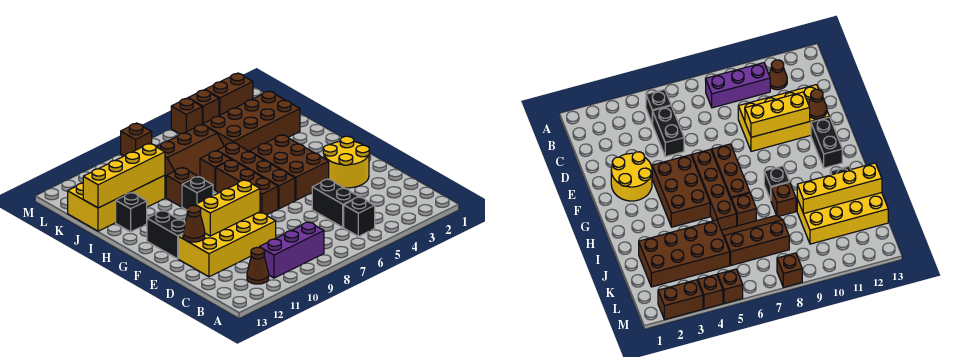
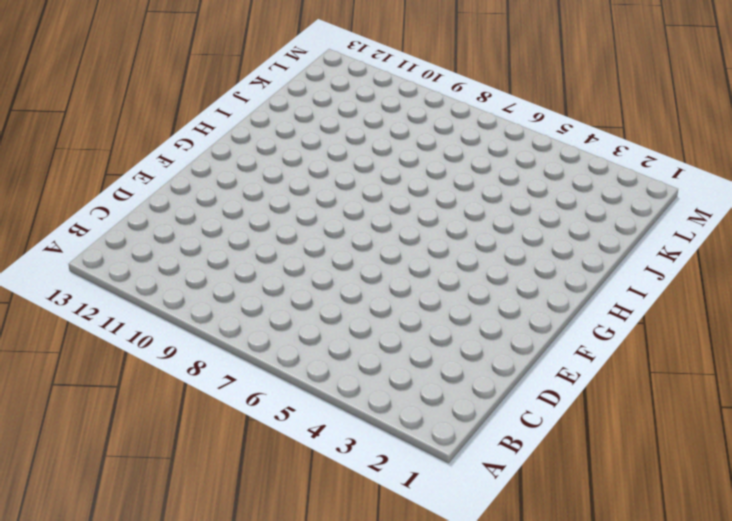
none -> black brick B5 level 1
none -> purple brick B8:B10 level 1
none -> brown cone B11 level 1

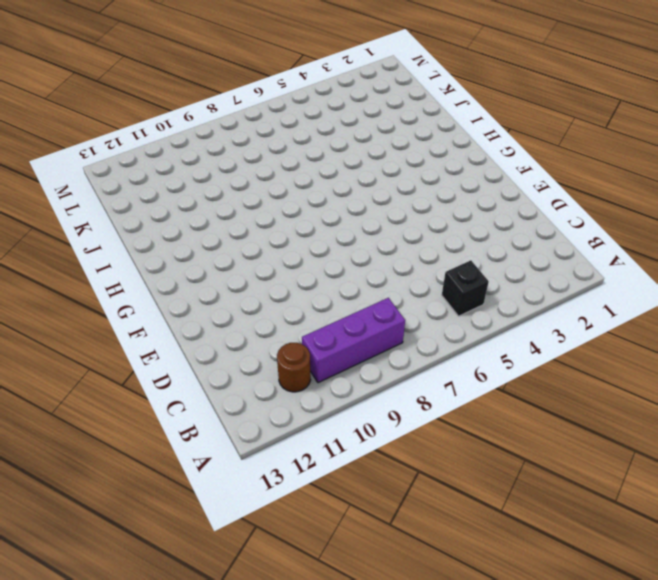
brown round brick B11 level 1 -> brown cone B11 level 1
none -> black brick C5:D5 level 1
none -> yellow brick D9:E12 level 1
none -> yellow round brick E2:F3 level 1

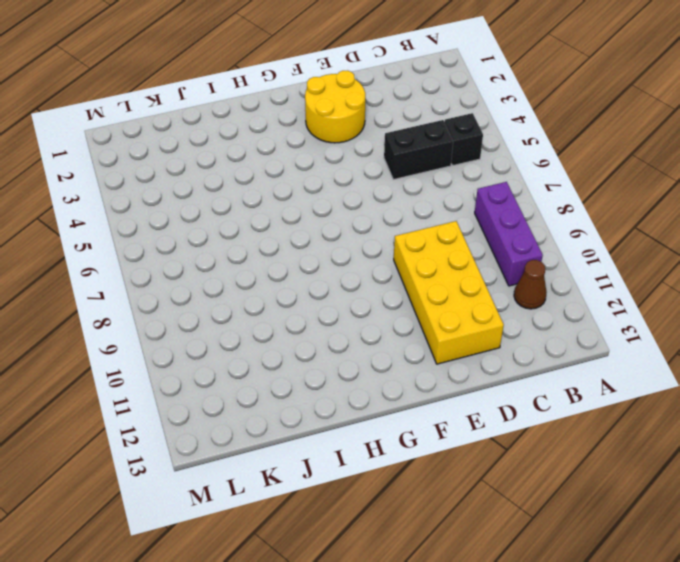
none -> brown brick F4:H5 level 1
none -> brown brick F6:I6 level 1
none -> brown brick F7:H7 level 1

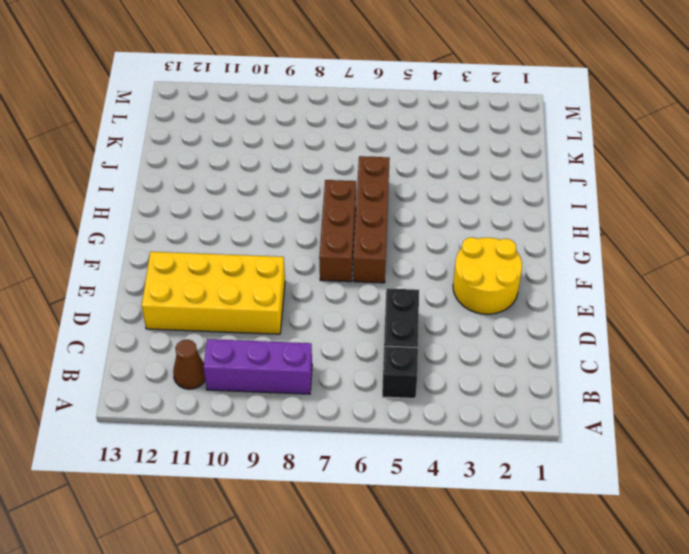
none -> brown brick F4:H5 level 1
none -> black brick F12:G12 level 1
none -> black brick H9 level 1

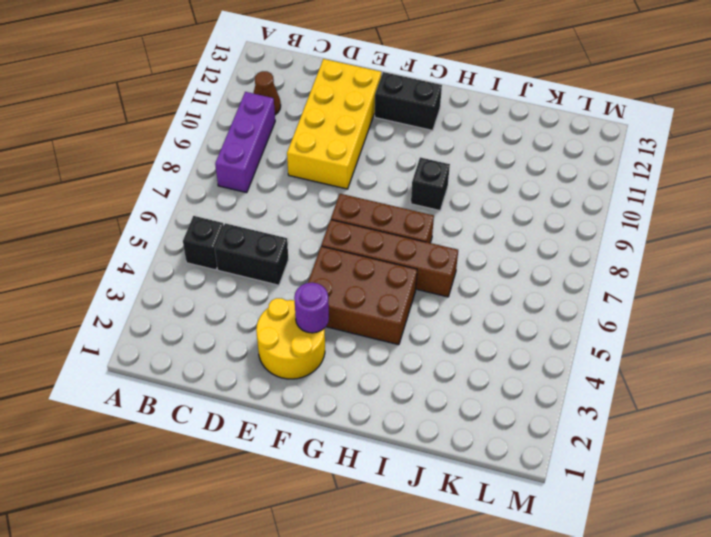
purple round brick F3 level 2 -> none
none -> brown brick I7 level 1
none -> brown brick I9 level 1
none -> black brick I12 level 1

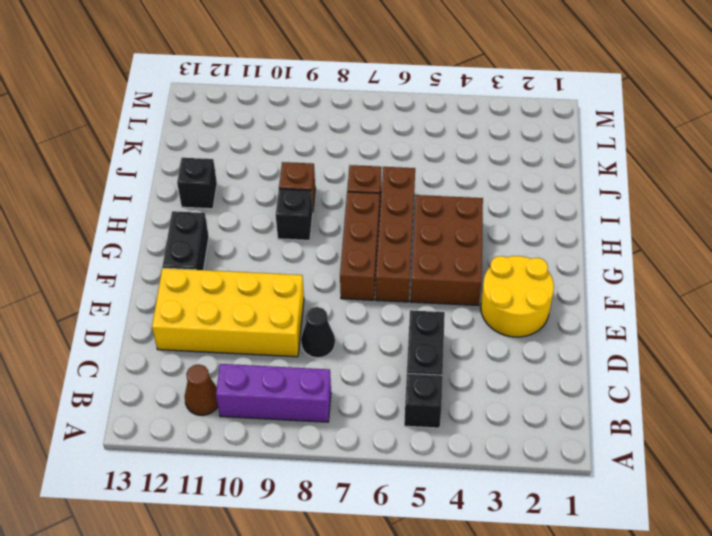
black cone D8 level 1 -> none
none -> brown brick J2:K5 level 1
none -> brown slope J6:K8 level 1 top K
none -> yellow brick J10:K13 level 1

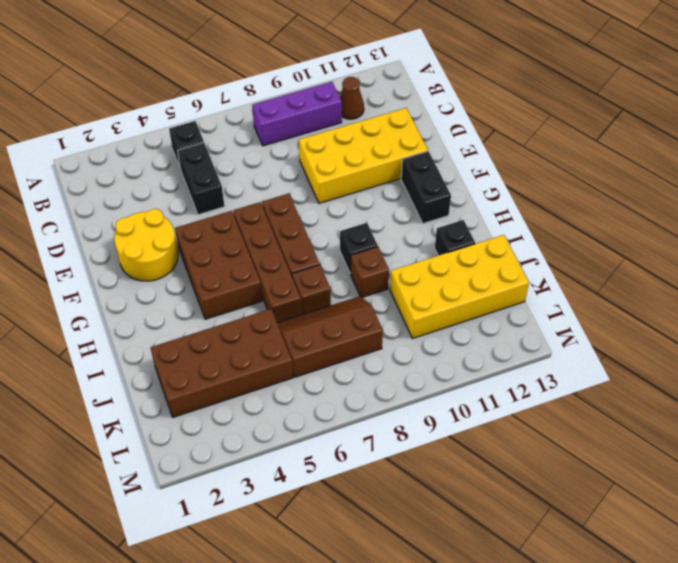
none -> brown brick M2:M3 level 1
none -> brown brick M4 level 1
none -> brown brick M5 level 1

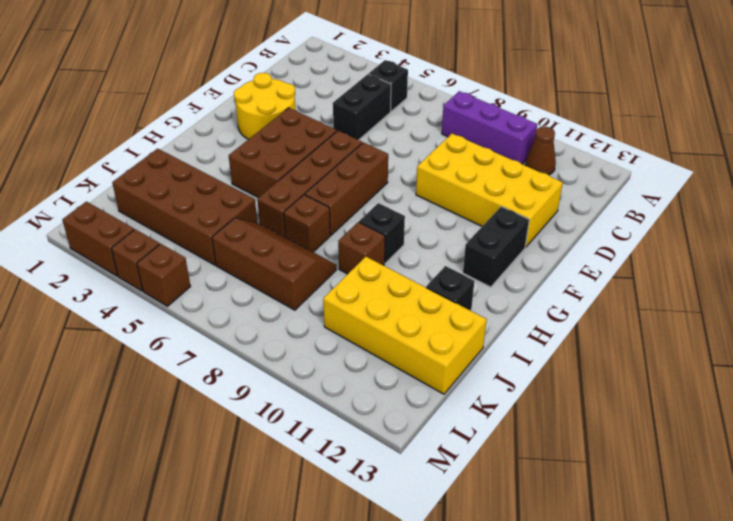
none -> brown brick M8 level 1
none -> yellow brick E9:E11 level 2
none -> brown cone E12 level 2

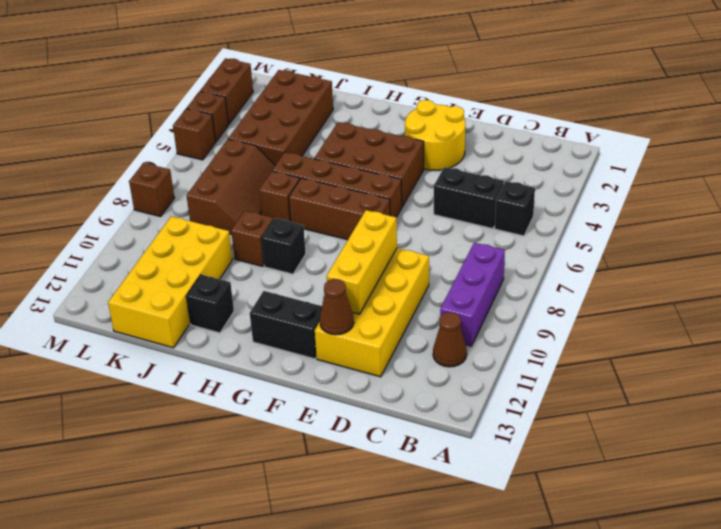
none -> yellow brick J10:J13 level 2

